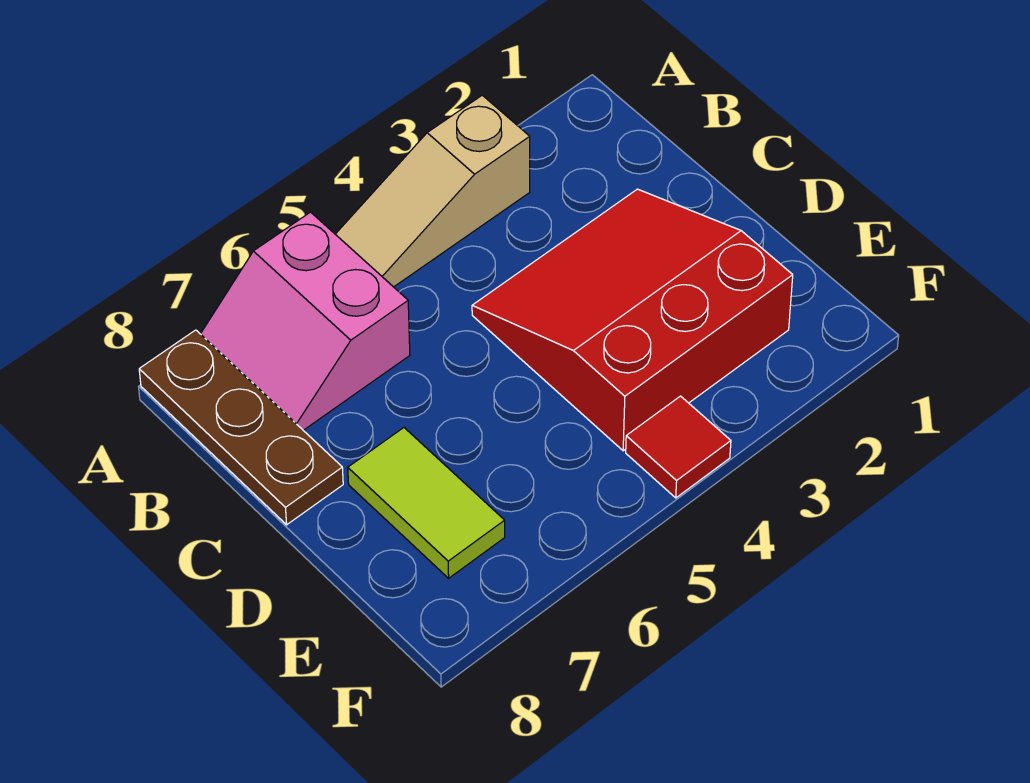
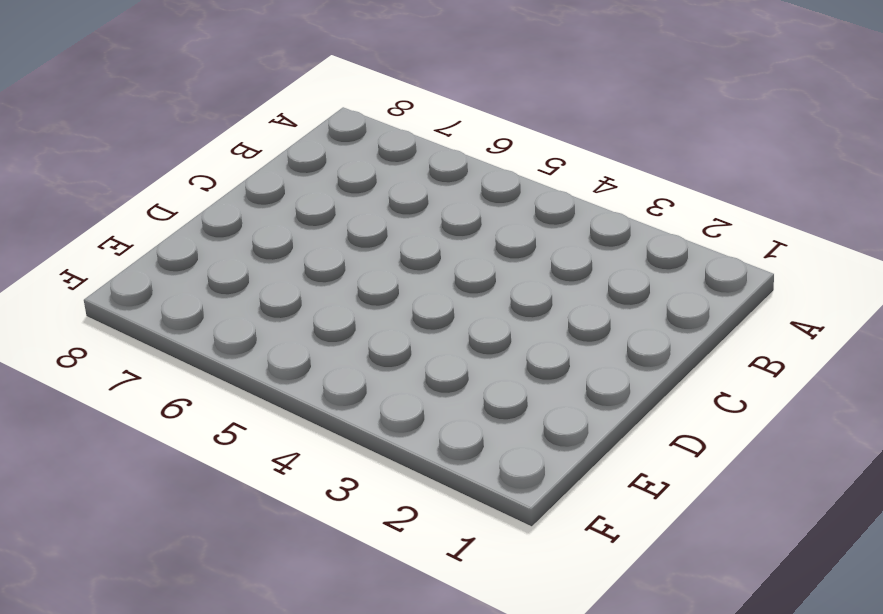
none -> tan slope A3:A5 level 1 top 3
none -> pink slope A6:B7 level 1 top 6

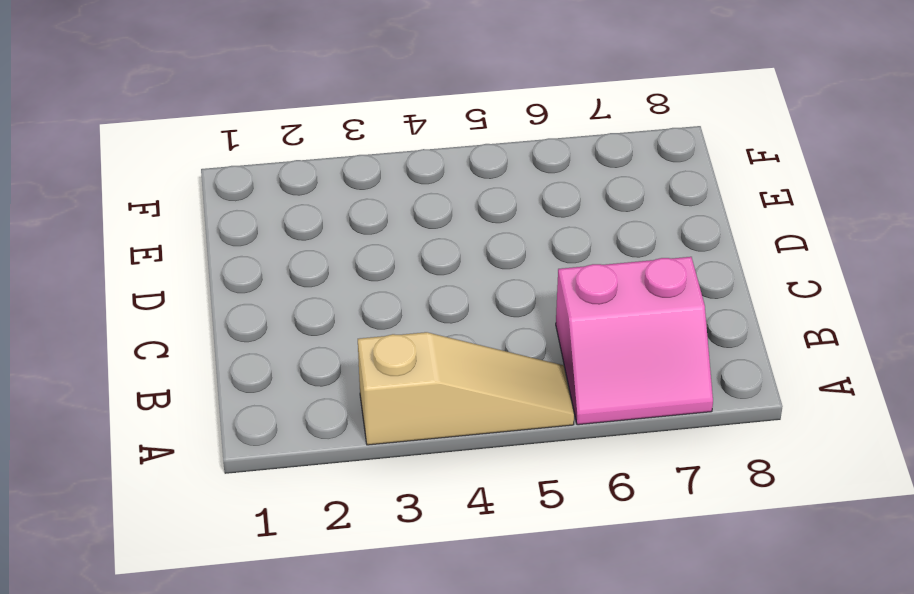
pink slope A6:B7 level 1 top B -> pink slope A6:B7 level 1 top 6
none -> brown plate A8:C8 level 1
none -> red slope C2:E4 level 1 top E

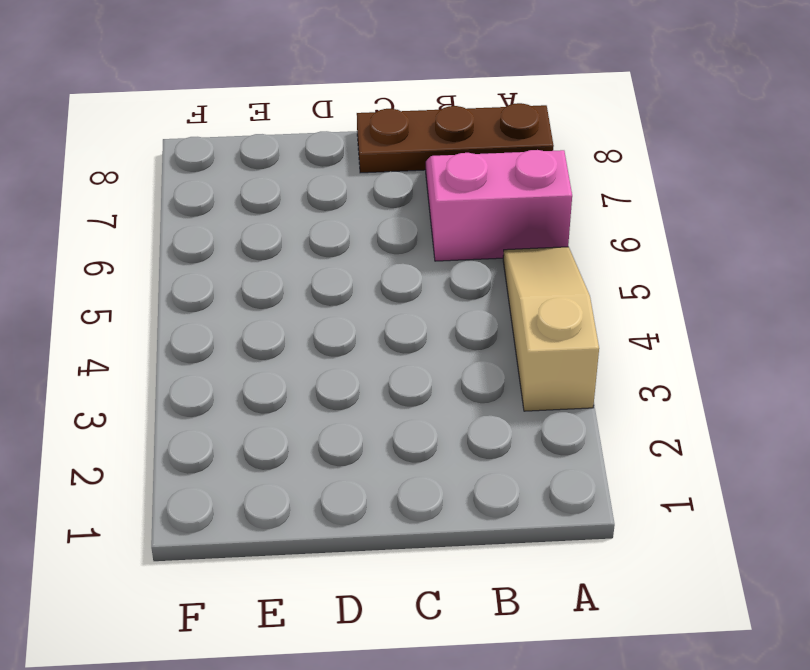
none -> red slope C2:E4 level 1 top E
none -> lime tile D7:E7 level 1

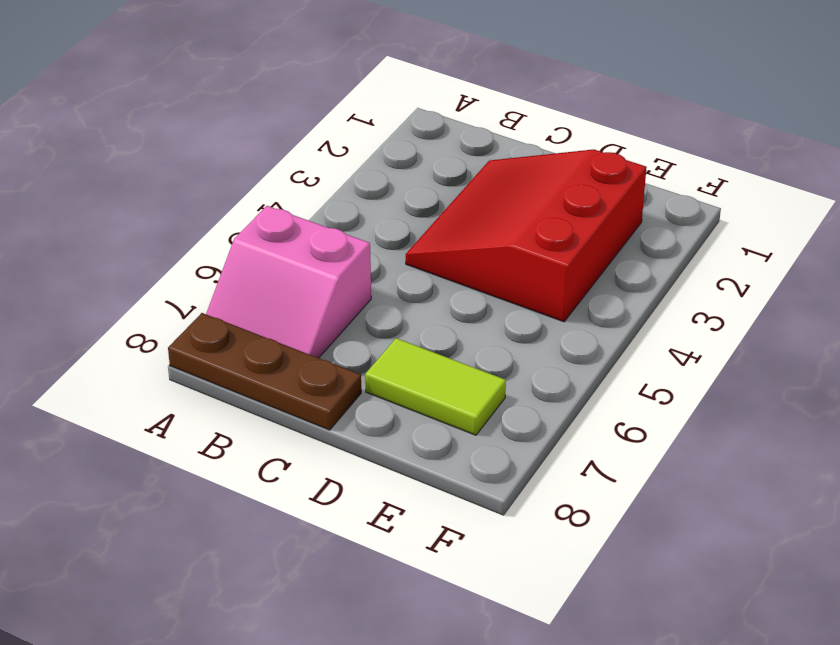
none -> tan slope A3:A5 level 1 top 3
none -> red tile F4 level 1

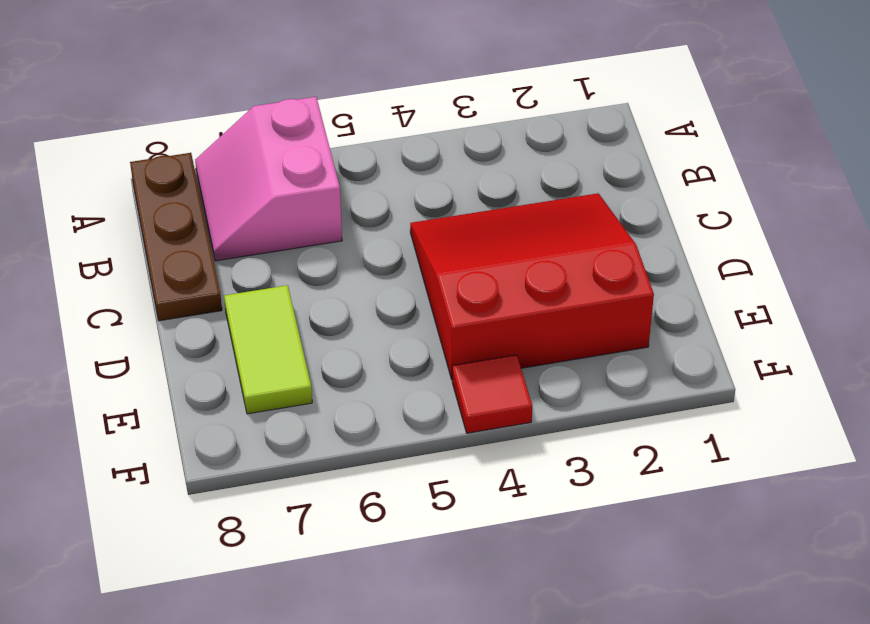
none -> tan slope A3:A5 level 1 top 3

